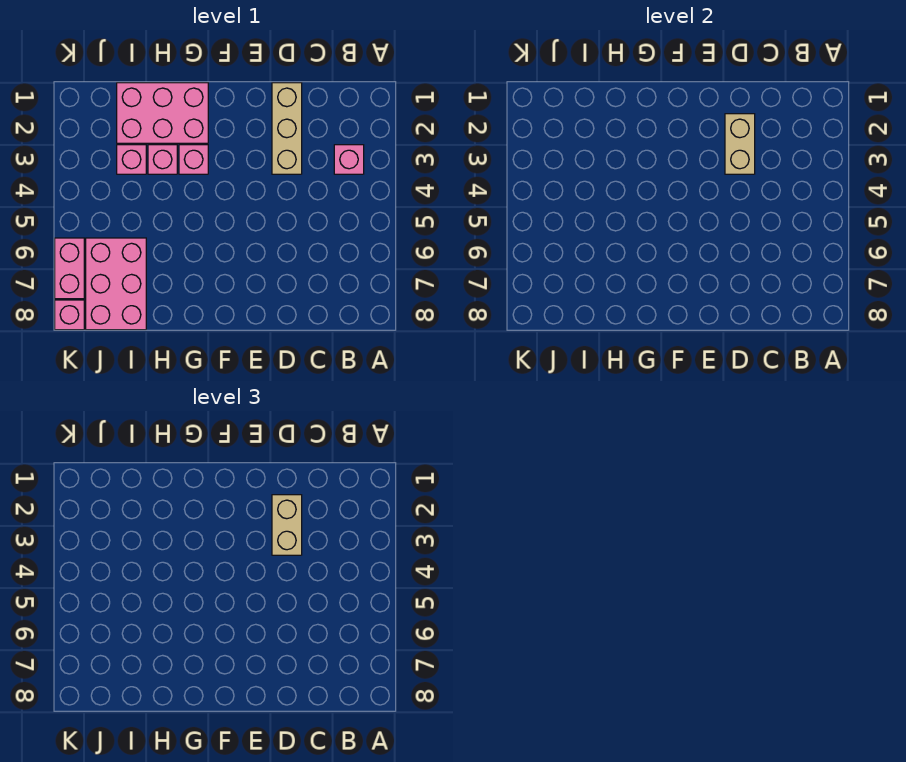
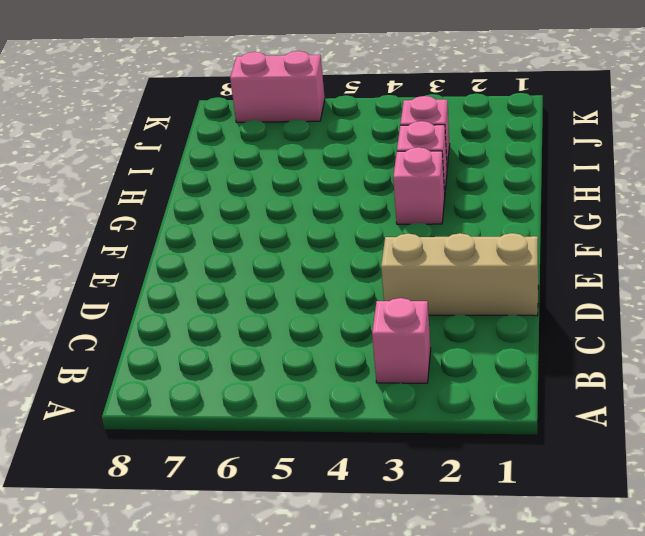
none -> pink brick G1:I2 level 1
none -> pink brick I6:J8 level 1

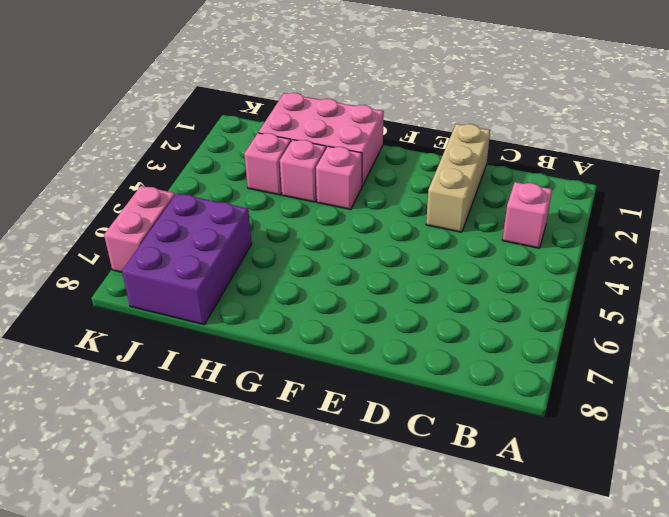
purple brick I6:J8 level 1 -> pink brick I6:J8 level 1
none -> pink brick K8 level 1
none -> tan brick D2:D3 level 2

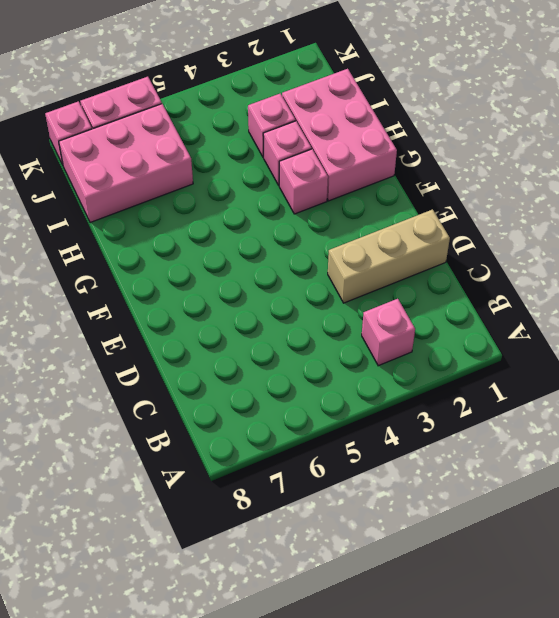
none -> tan brick D2:D3 level 2
none -> tan brick D2:D3 level 3

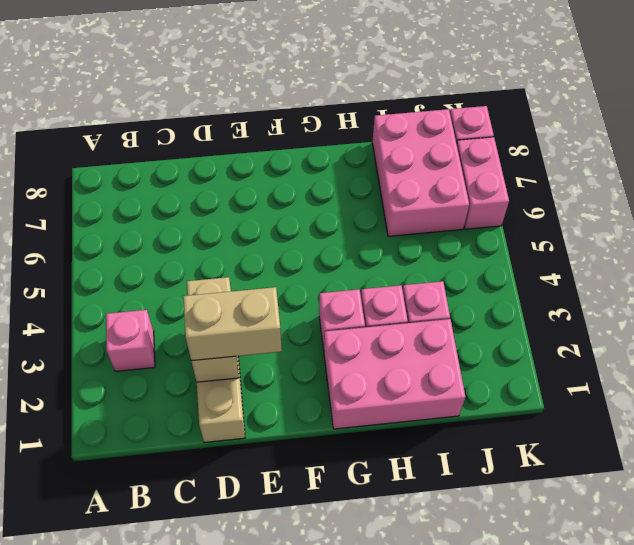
tan brick D2:E2 level 3 -> tan brick D2:D3 level 3

